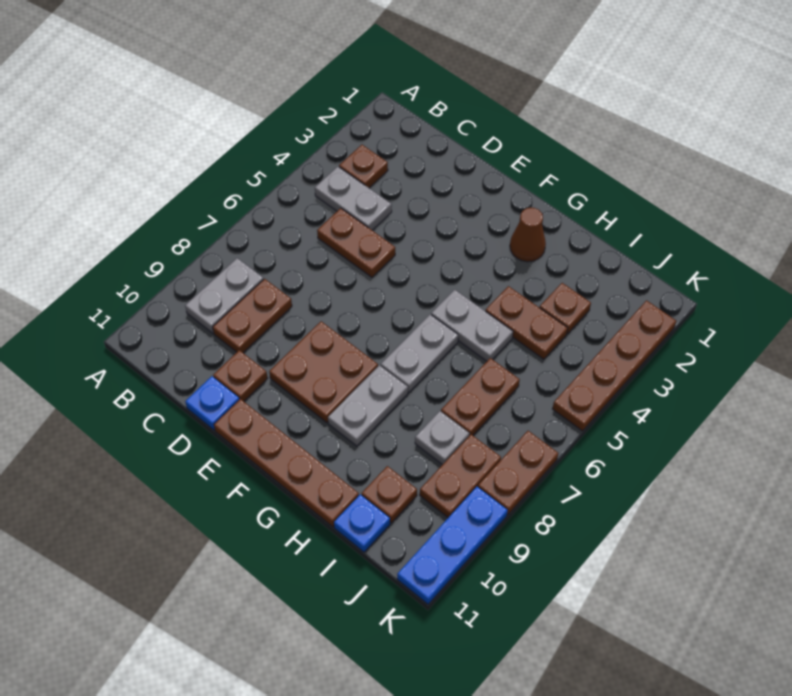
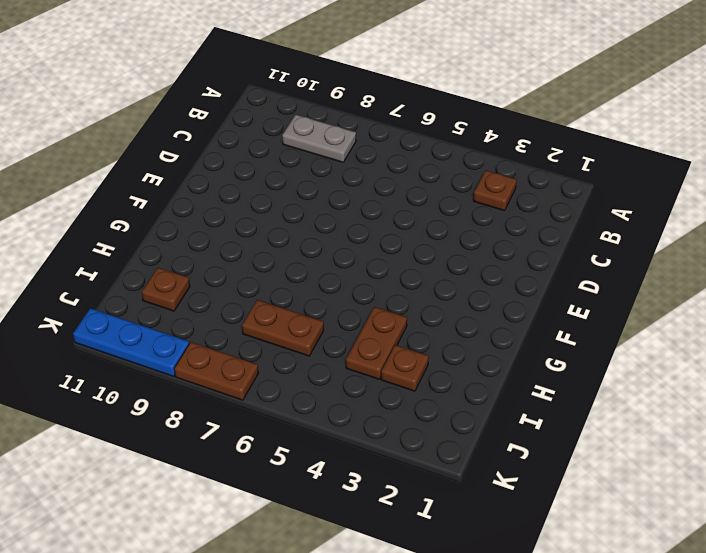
none -> grey plate B4:C4 level 1
none -> brown plate C5:D5 level 1
none -> brown plate C8:C9 level 1

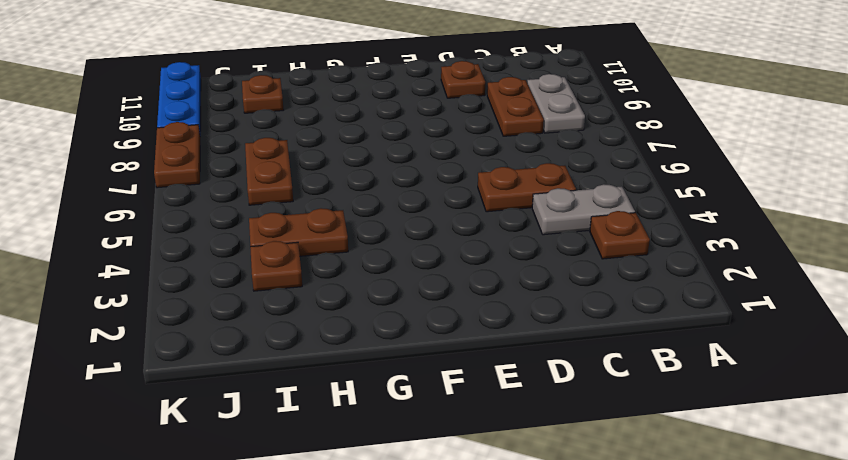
none -> blue plate D11 level 1
none -> brown plate E8:F9 level 1
none -> brown plate E11:H11 level 1

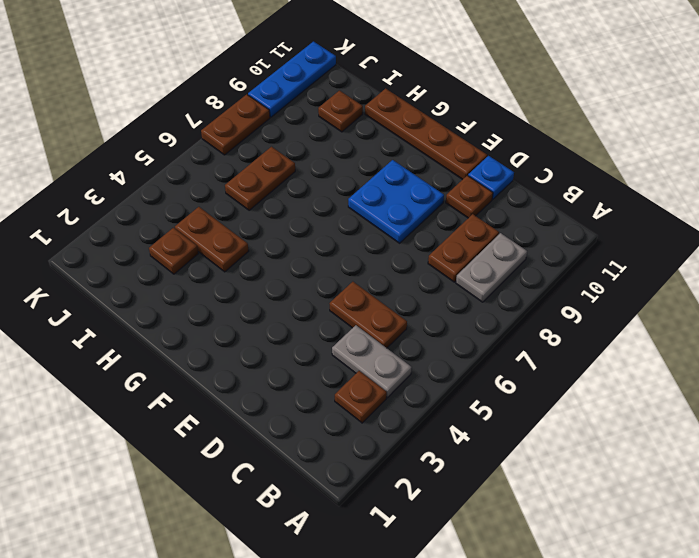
blue plate E8:F9 level 1 -> brown plate E8:F9 level 1
none -> brown cone G2 level 1
none -> grey plate G5:H5 level 1
none -> grey plate G6:G7 level 1

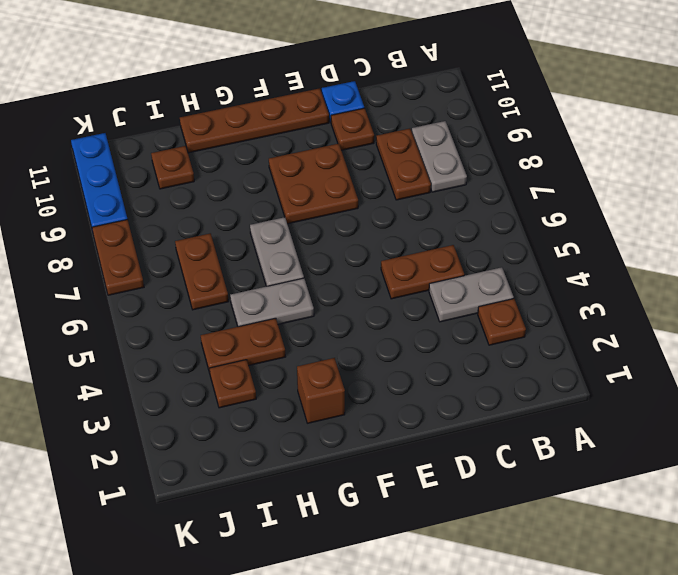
brown brick G2 level 1 -> brown cone G2 level 1
none -> grey plate G8:G9 level 1
none -> grey plate I8 level 1
none -> blue plate I11 level 1

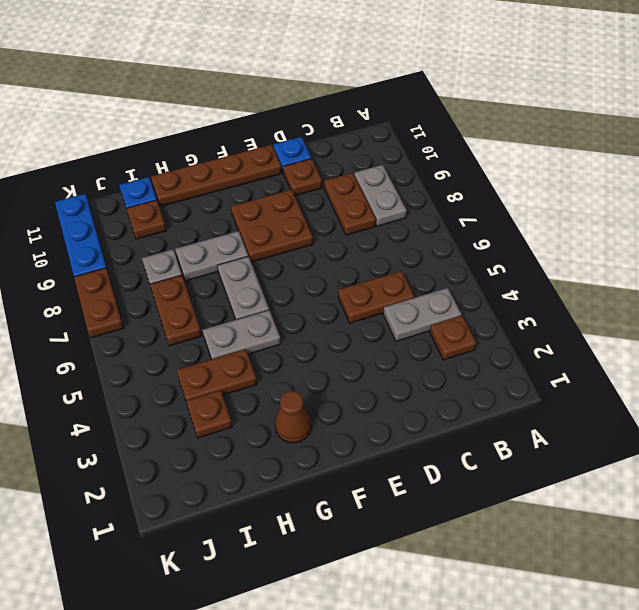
grey plate G8:H8 level 1 -> grey plate G8:G9 level 1
none -> brown plate J8:J9 level 1
none -> brown plate K2:K5 level 1

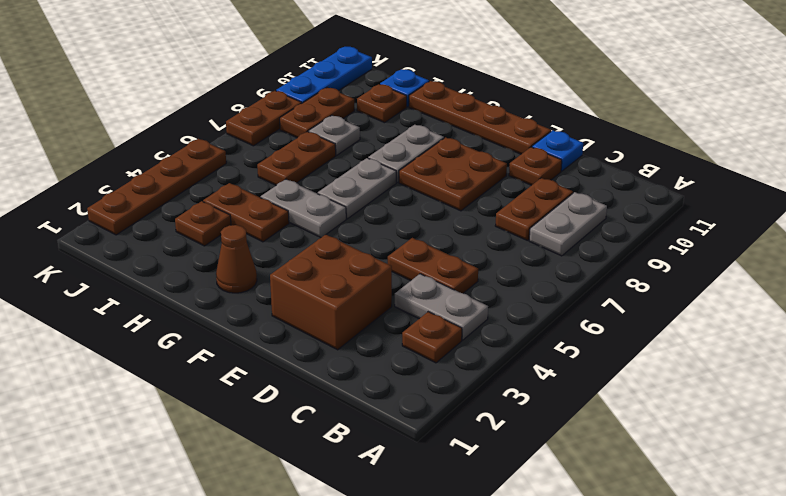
brown brick D2:E3 level 1 -> none

